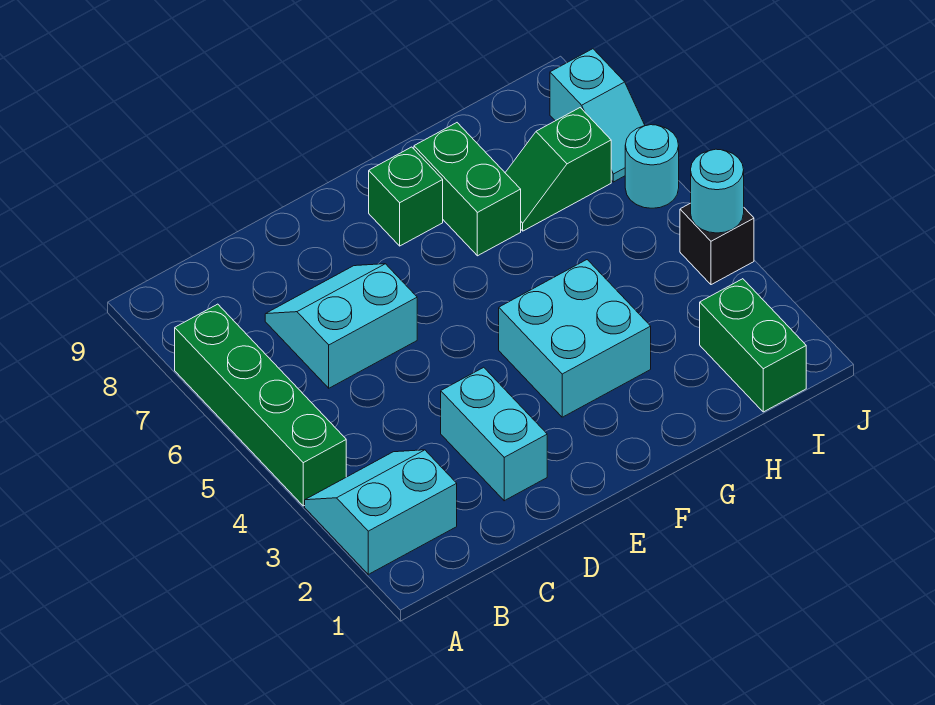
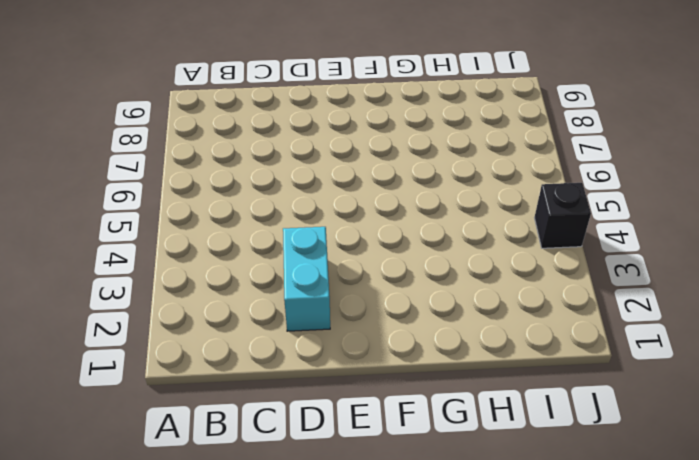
none -> cyan slope A2:B3 level 1 top 2
none -> green brick A4:A7 level 1
none -> cyan slope C6:D7 level 1 top 6

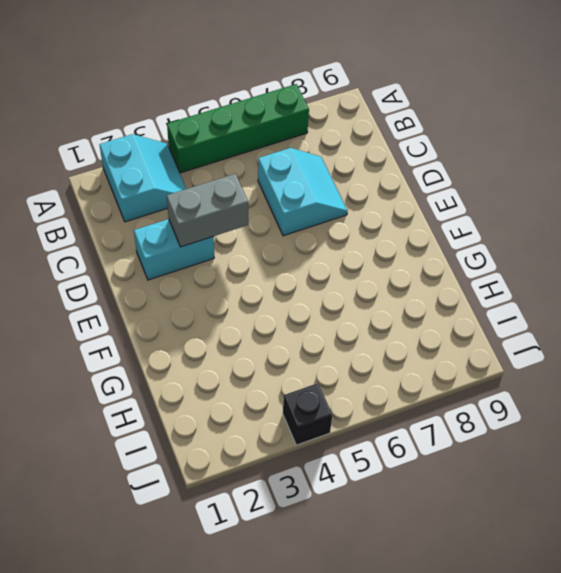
grey brick D3:D4 level 2 -> none
none -> cyan brick F3:G4 level 1
none -> green brick F8 level 1
none -> green brick G7:G8 level 1

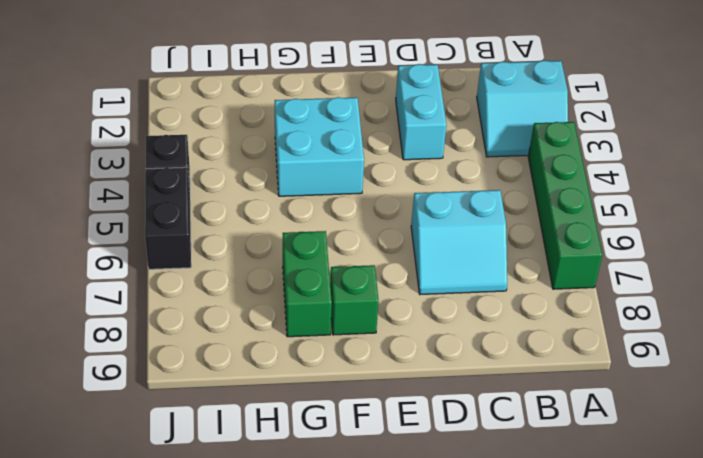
black brick J5:J6 level 1 -> cyan round brick J6 level 1
none -> green slope H7:I7 level 1 top I
none -> green brick I1:I2 level 1
none -> cyan slope J7:J8 level 1 top 8

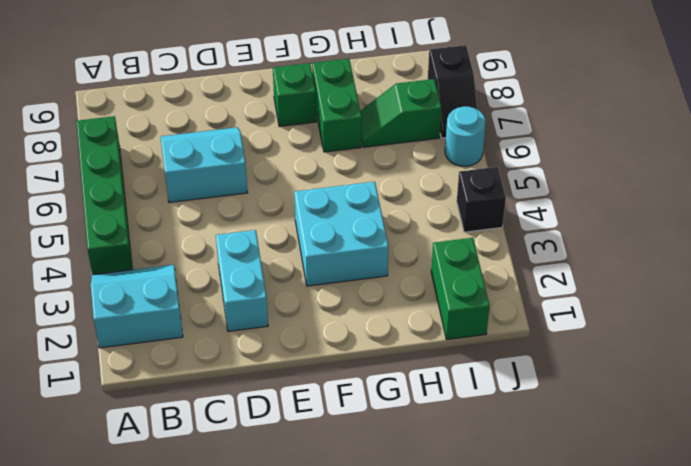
black slope J7:J8 level 1 top 8 -> cyan slope J7:J8 level 1 top 8
none -> cyan round brick J4 level 2

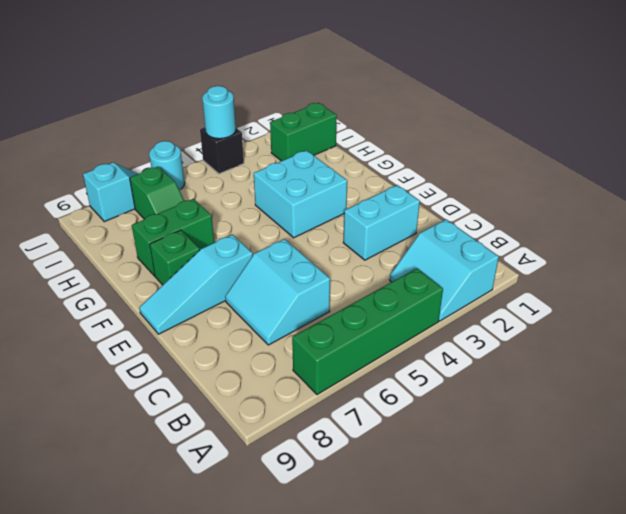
cyan slope E7:E9 level 1 top 7 -> none

